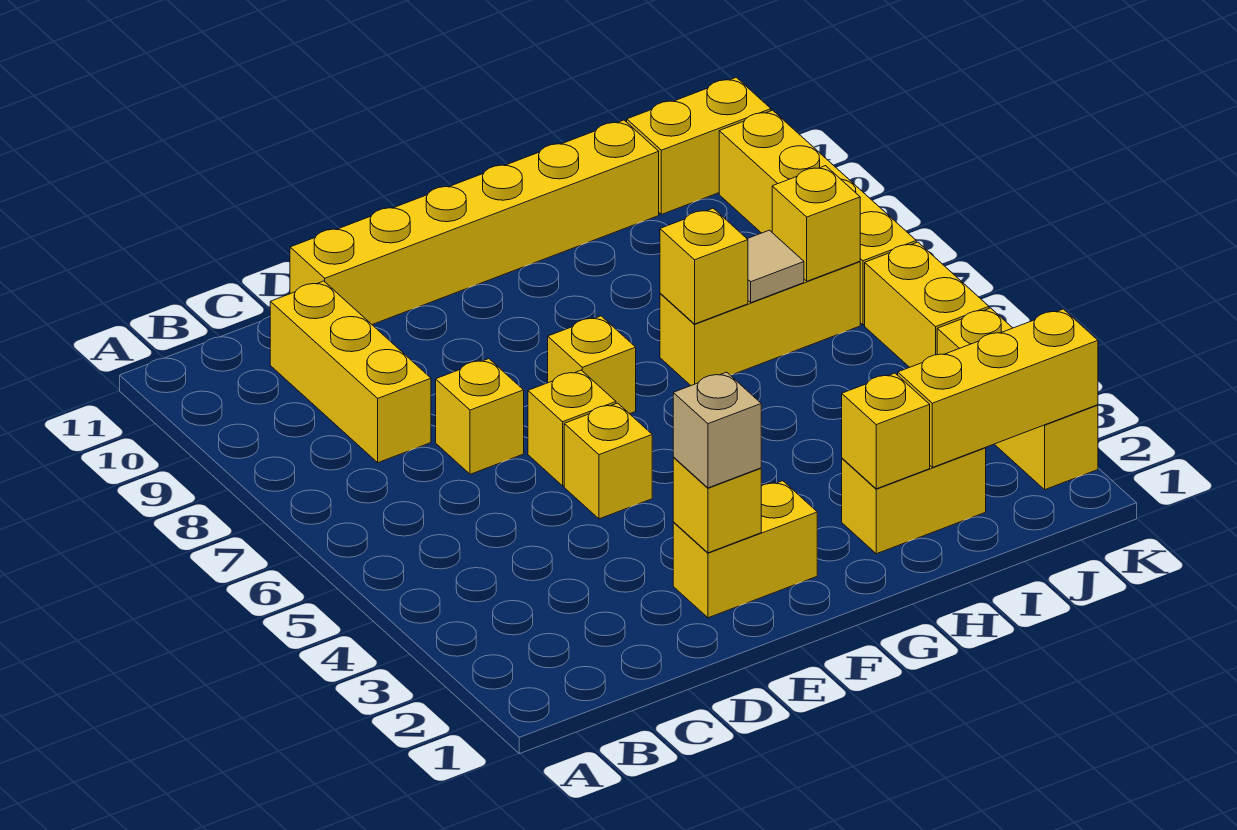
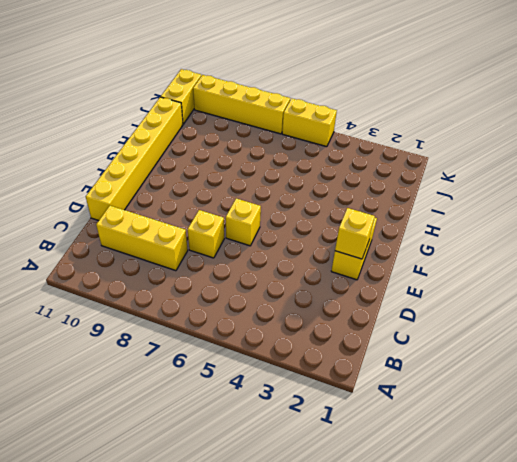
none -> yellow brick E5 level 1
none -> yellow brick F7 level 1
none -> yellow brick H2:I2 level 1

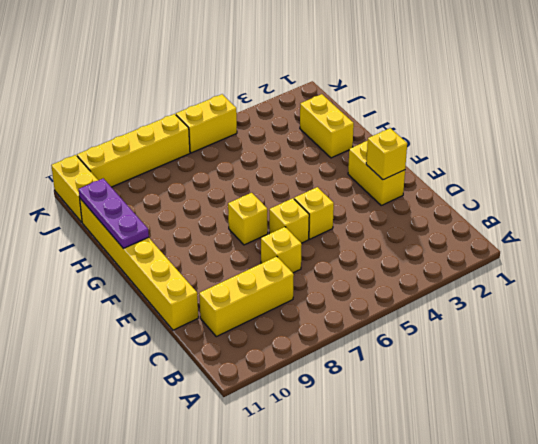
purple plate G11:I11 level 2 -> none
none -> yellow brick H7:J7 level 1
none -> yellow brick K2:K4 level 1
none -> yellow brick H2 level 2

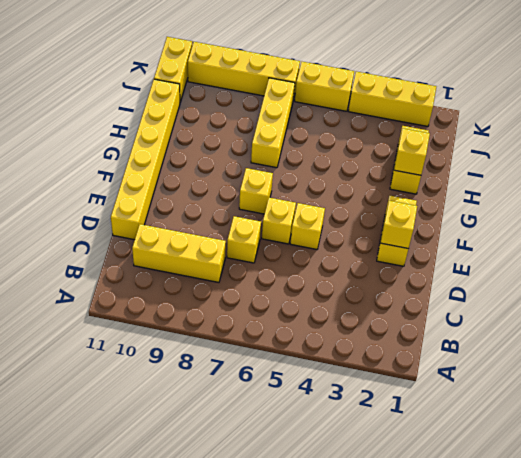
none -> yellow brick H7 level 2
none -> yellow brick I2:K2 level 2
none -> tan tile I7 level 2

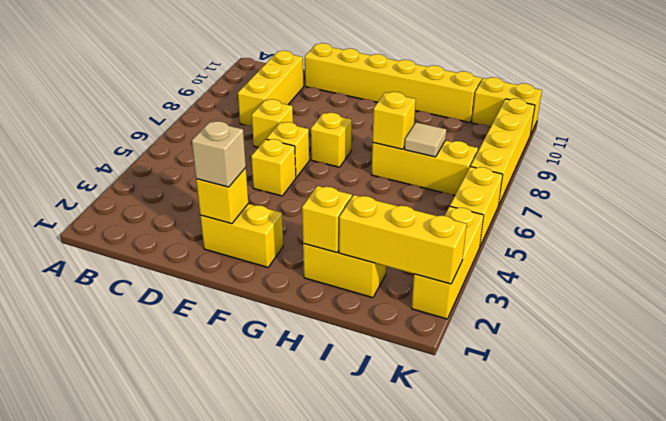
none -> yellow brick J7 level 2

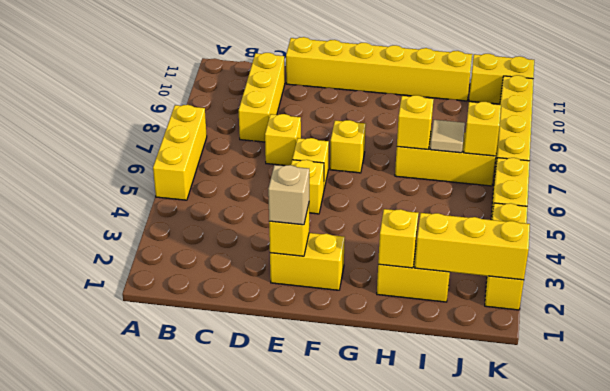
yellow brick A5:A7 level 1 -> none

